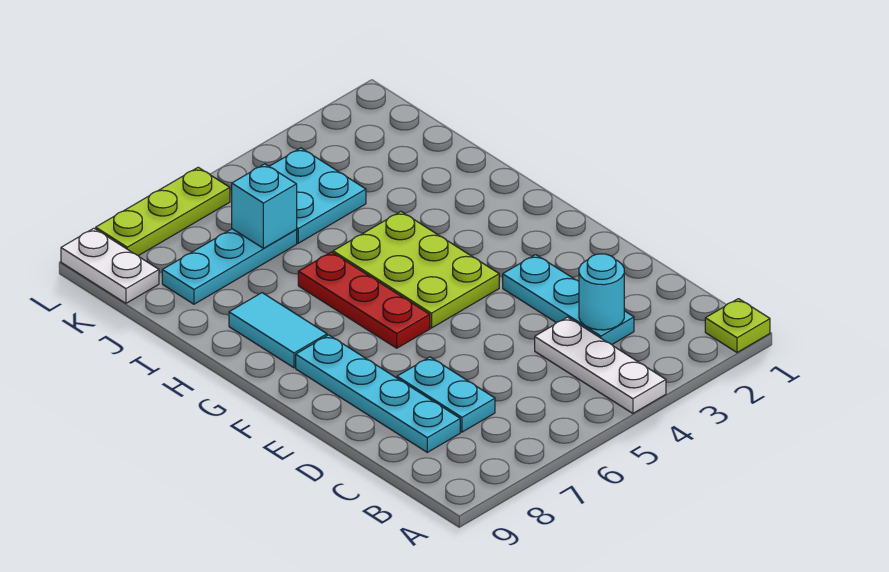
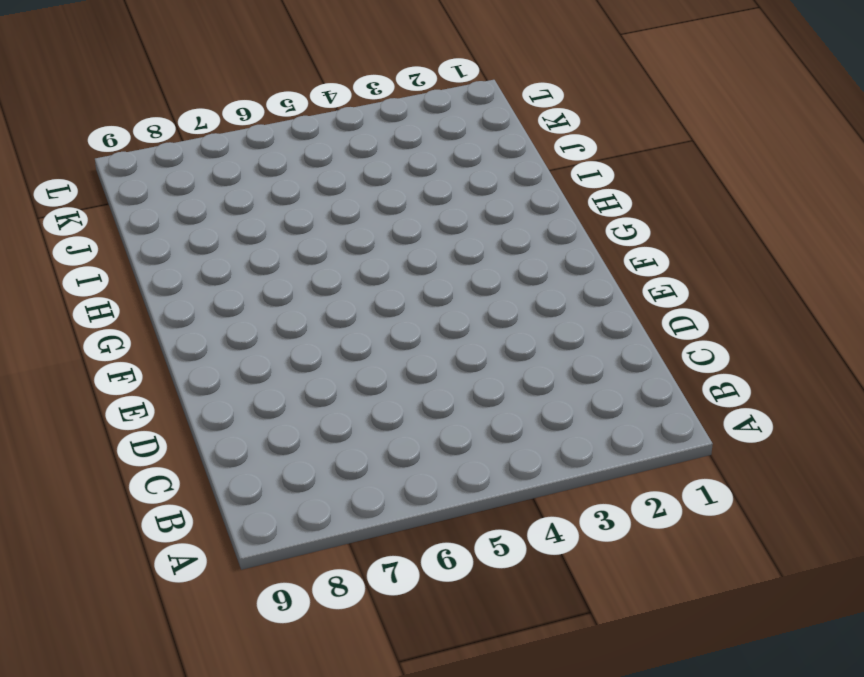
none -> lime plate A1 level 1
none -> white plate A4:C4 level 1
none -> cyan plate C3:E3 level 1

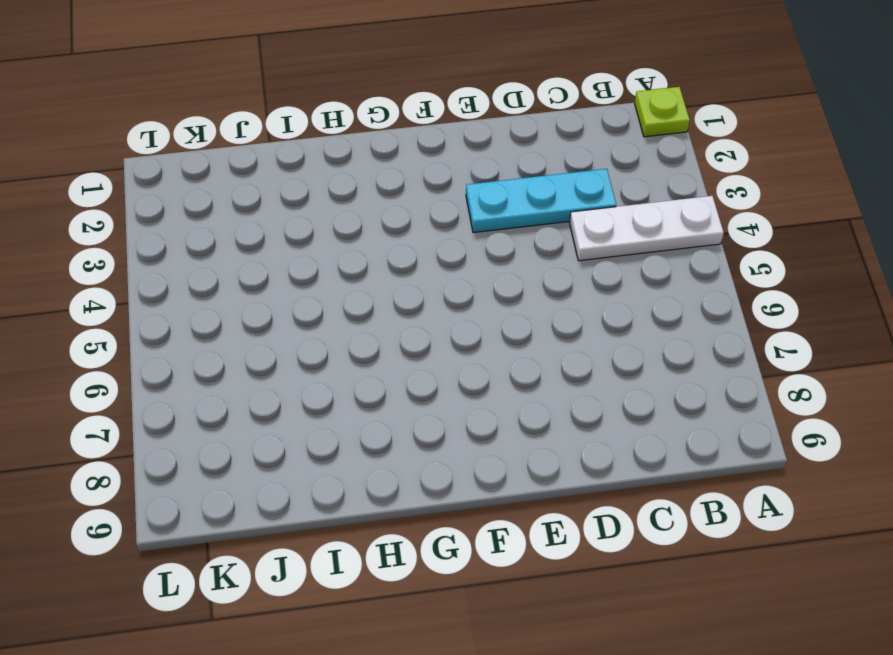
none -> cyan plate C7:D7 level 1
none -> cyan plate C8:F8 level 1
none -> lime plate F4:H5 level 1

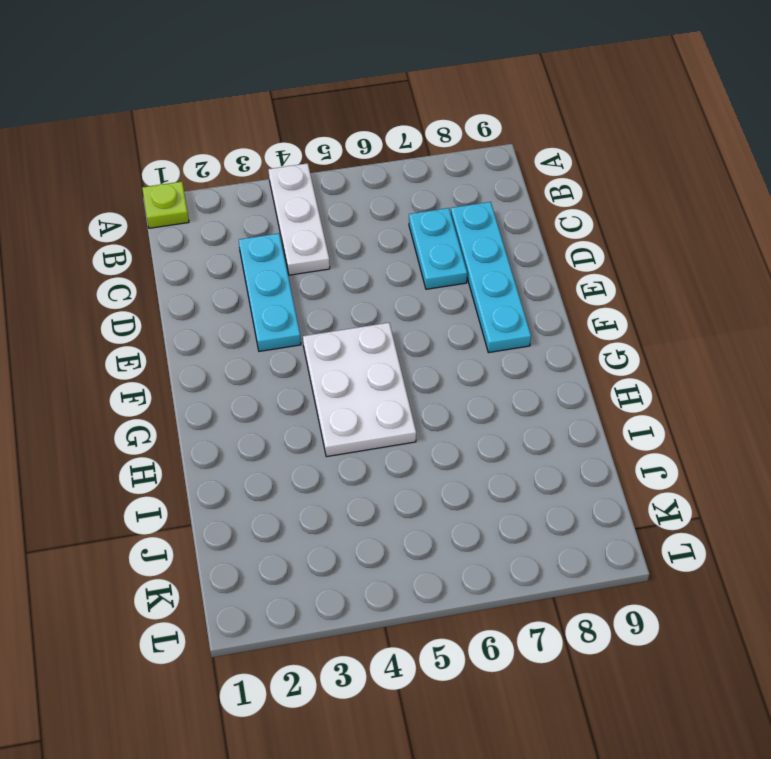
white plate F4:H5 level 1 -> lime plate F4:H5 level 1
none -> red plate F6:H6 level 1
none -> cyan tile G8:H8 level 1
none -> cyan plate J4:K5 level 1

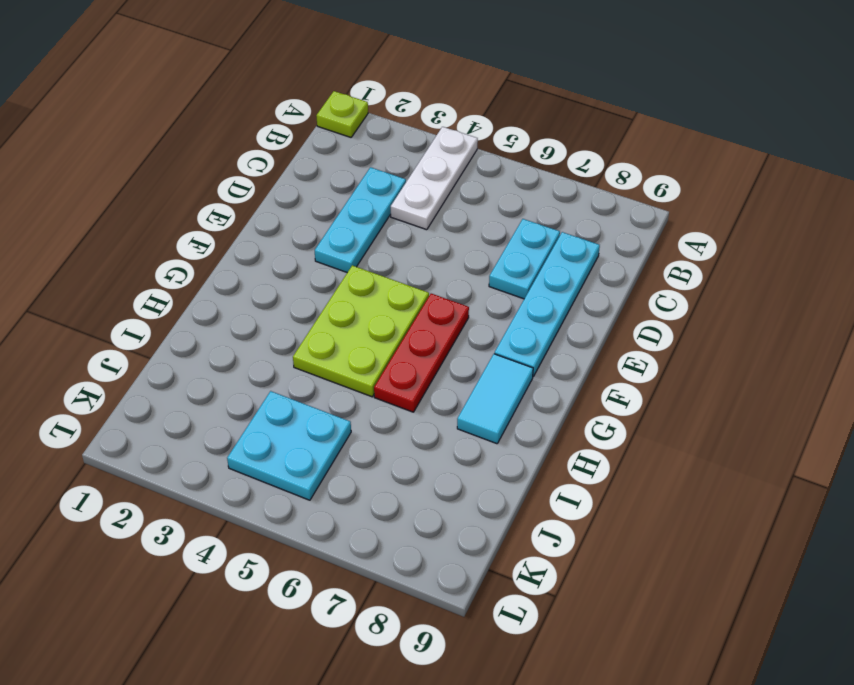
none -> cyan plate J6:J8 level 1
none -> white plate K9:L9 level 1
none -> lime plate L6:L8 level 1

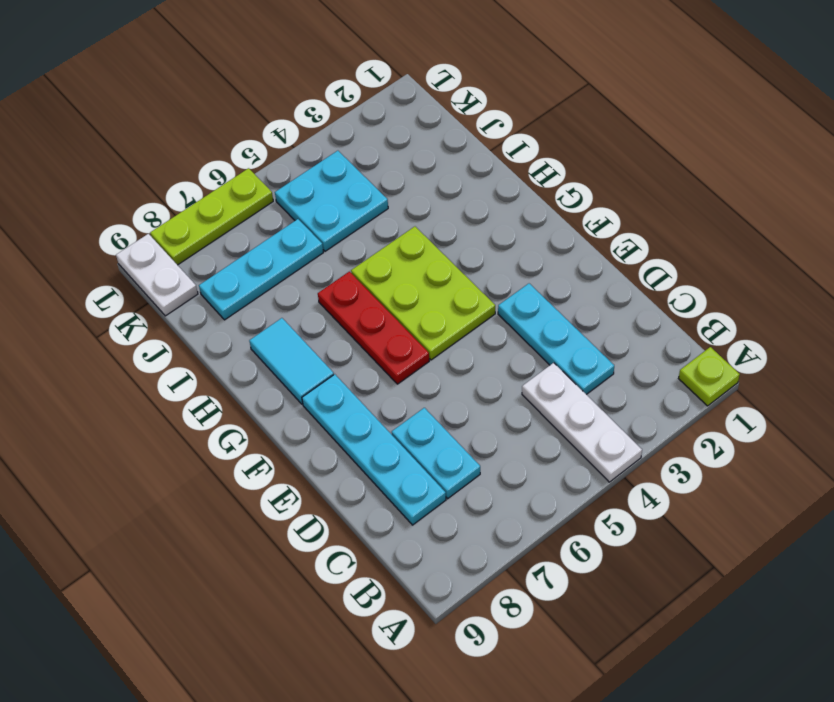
none -> cyan round brick C3 level 2
none -> cyan brick J6 level 2

